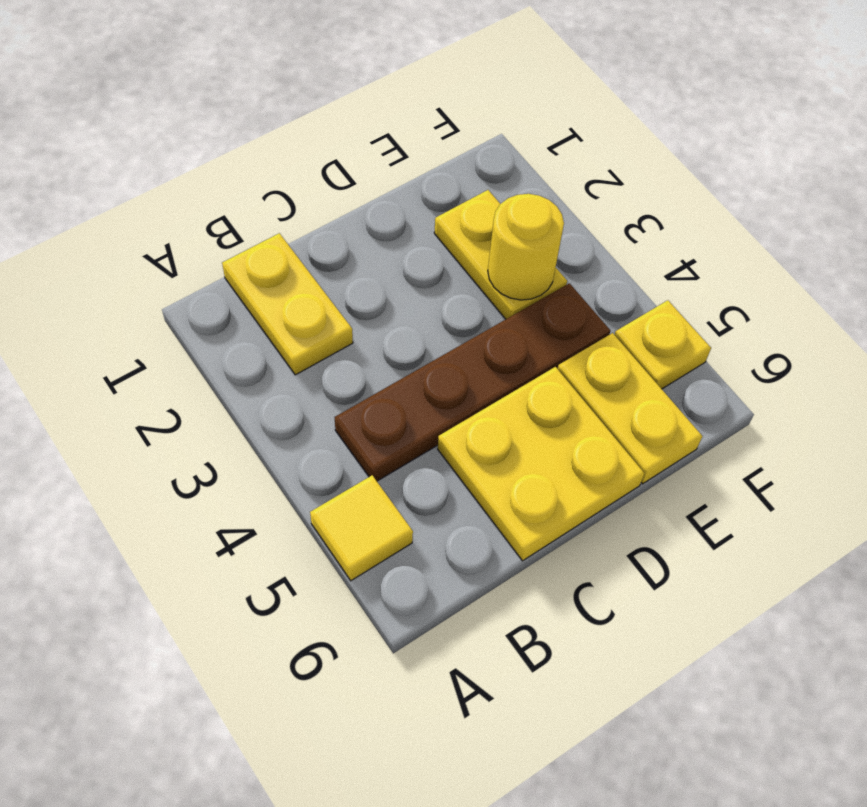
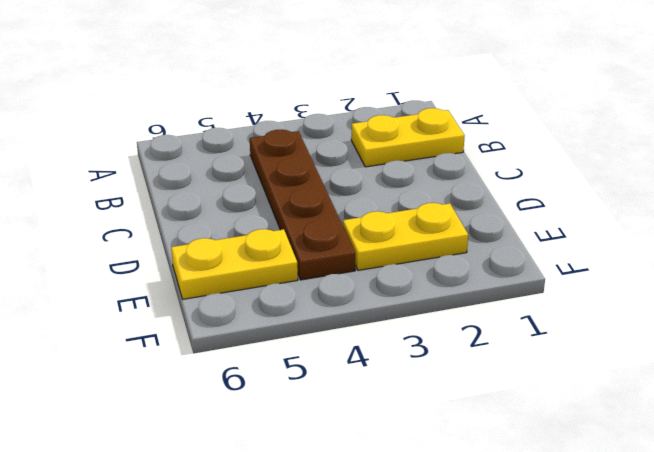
none -> yellow tile A5 level 1
none -> yellow plate C5:D6 level 1

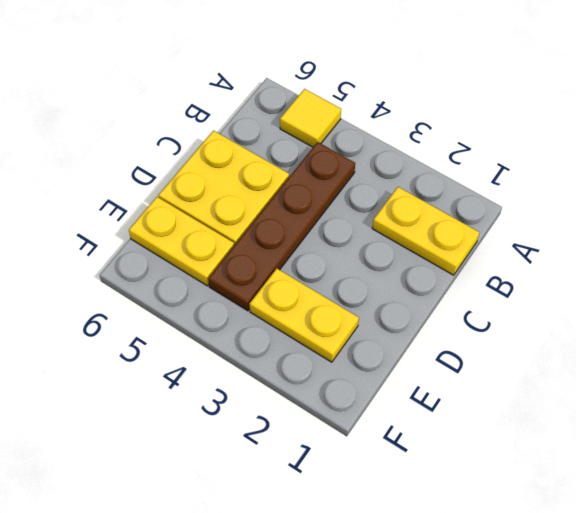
none -> yellow plate F5 level 1
none -> yellow round brick E3 level 2

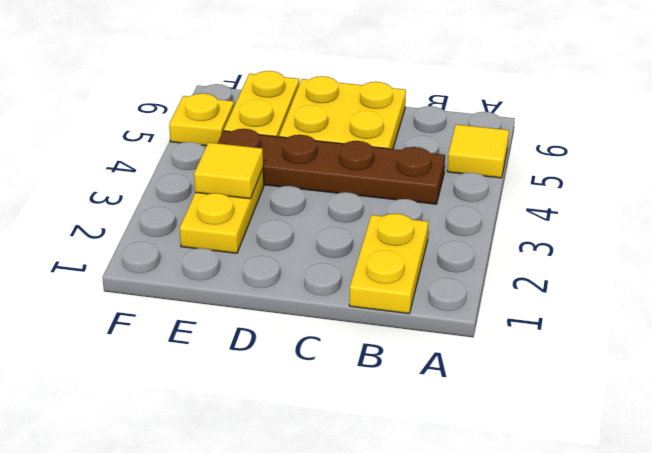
yellow tile E3 level 2 -> yellow round brick E3 level 2

